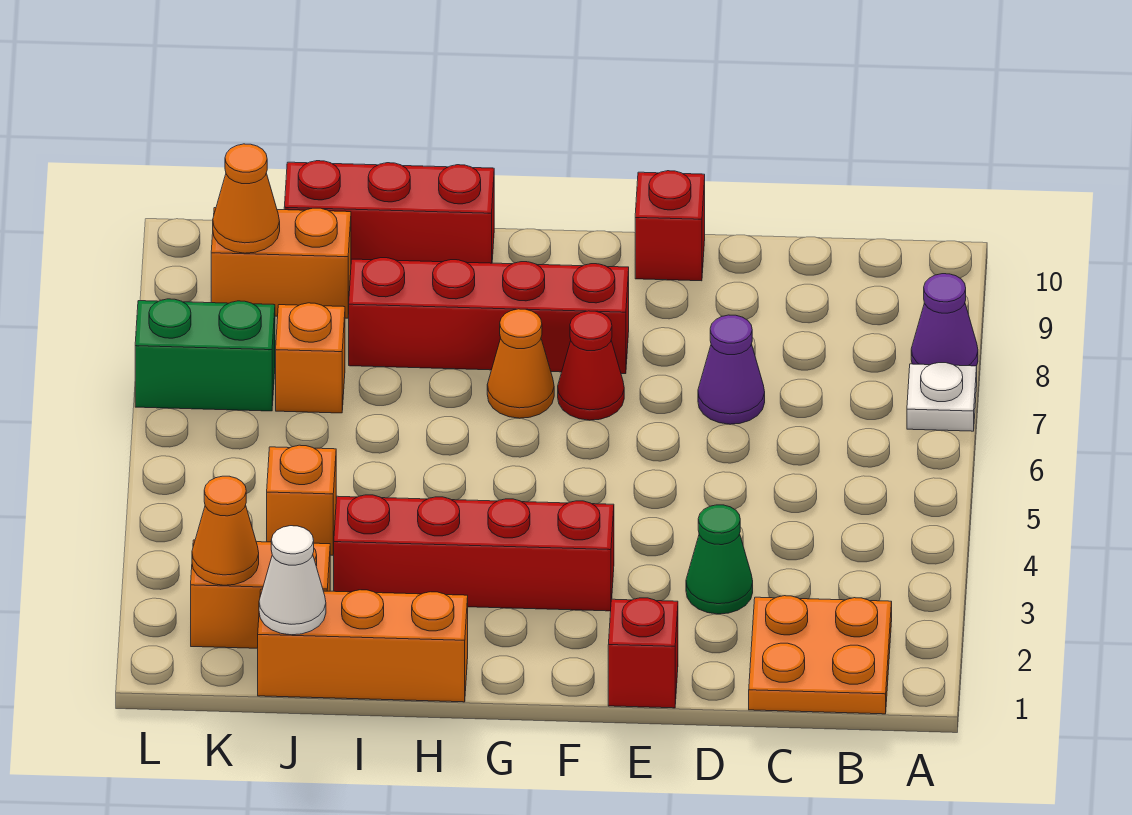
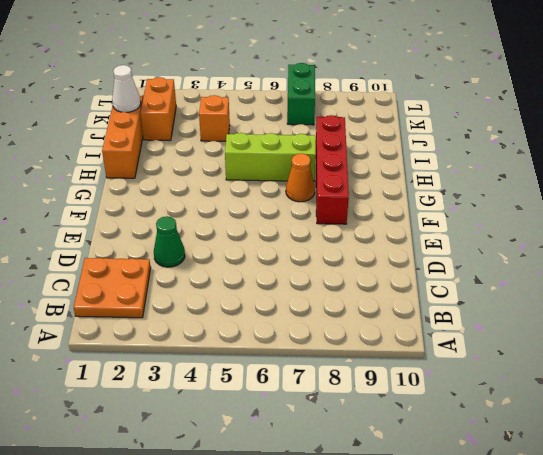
lime brick H5:H7 level 1 -> none
none -> white plate A7 level 1
none -> purple cone A8 level 1
none -> purple cone D7 level 1

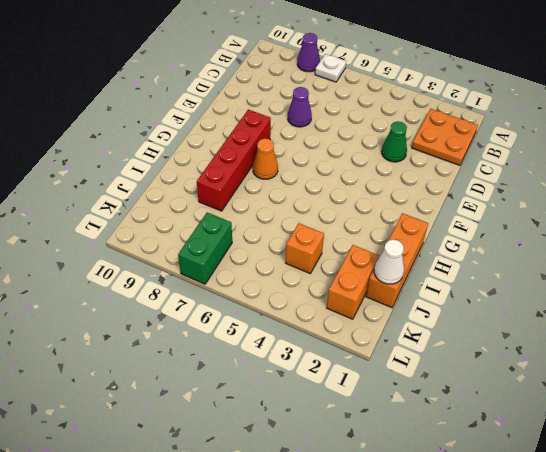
none -> red brick E1 level 1
none -> red brick E10 level 1
none -> red brick F3:I3 level 1

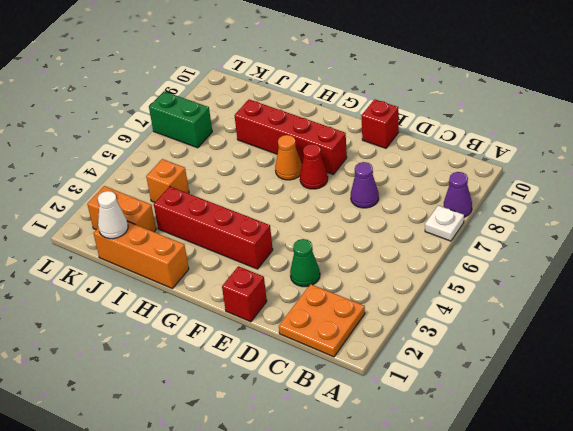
none -> red brick H10:J10 level 1
none -> orange brick J7 level 1
none -> orange brick J9:K9 level 1

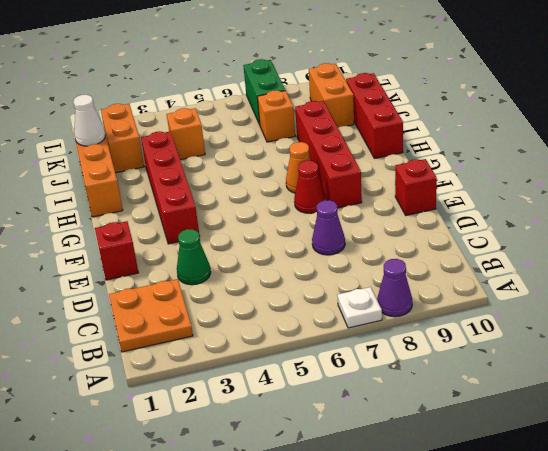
none -> orange cone K2 level 2
none -> orange cone K9 level 2

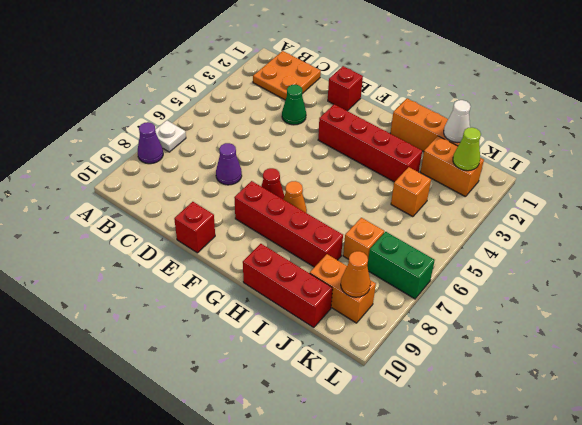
lime cone K2 level 2 -> orange cone K2 level 2

